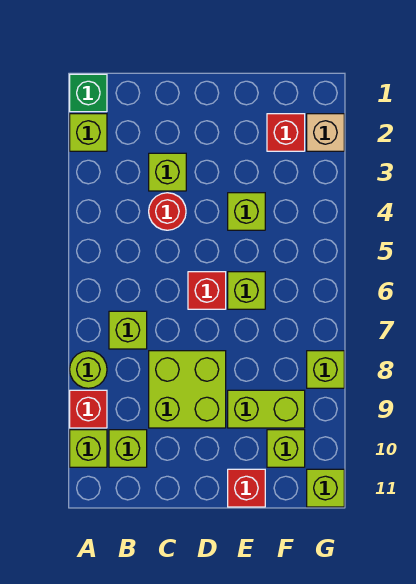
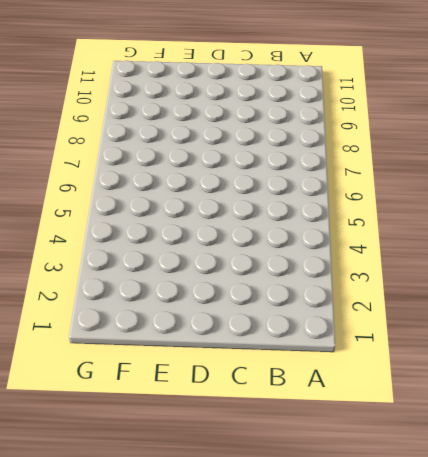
none -> green brick A1 level 1
none -> lime brick A2 level 1
none -> lime round brick A8 level 1

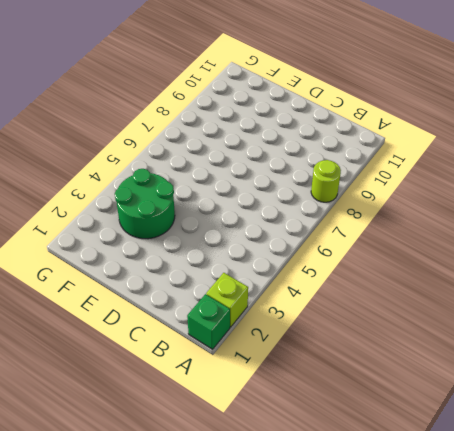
green round brick E3:F4 level 1 -> lime brick E4 level 1
none -> red brick A9 level 1
none -> lime brick A10 level 1
none -> lime brick B7 level 1

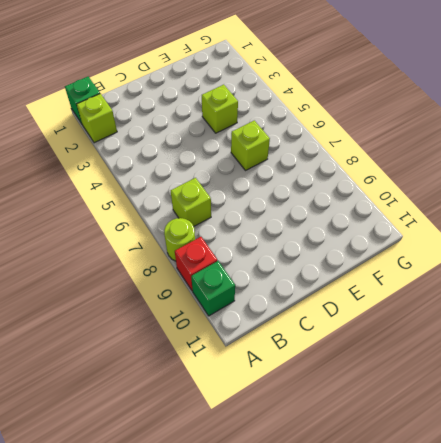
green brick A10 level 1 -> lime brick A10 level 1
none -> lime brick B10 level 1
none -> lime brick C3 level 1
none -> red round brick C4 level 1

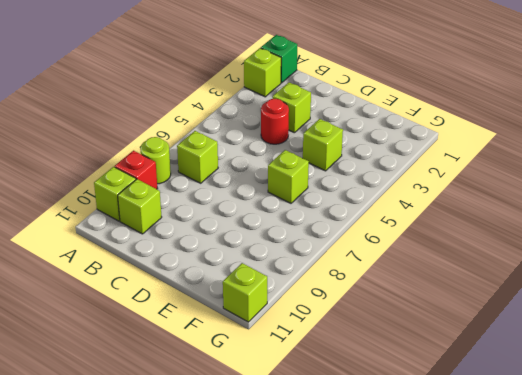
none -> lime brick C8:D9 level 1
none -> red brick D6 level 1
none -> lime brick E9:F9 level 1

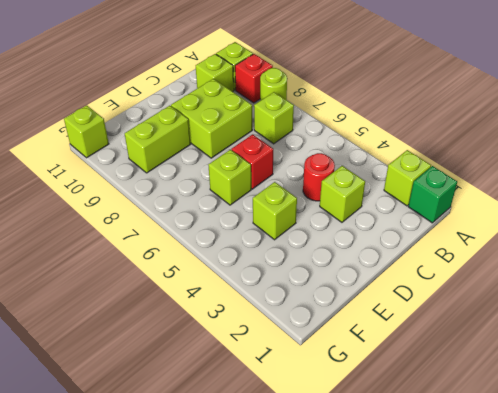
none -> red brick E11 level 1
none -> red brick F2 level 1
none -> lime brick F10 level 1

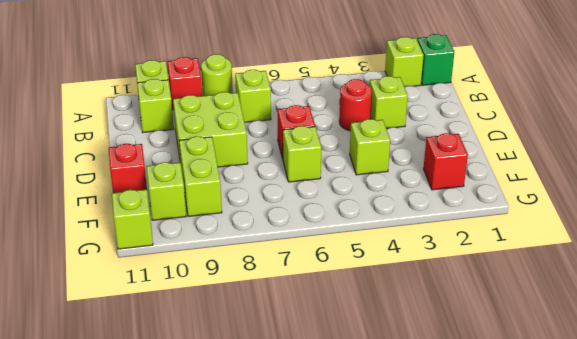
none -> tan brick G2 level 1
none -> lime brick G8 level 1

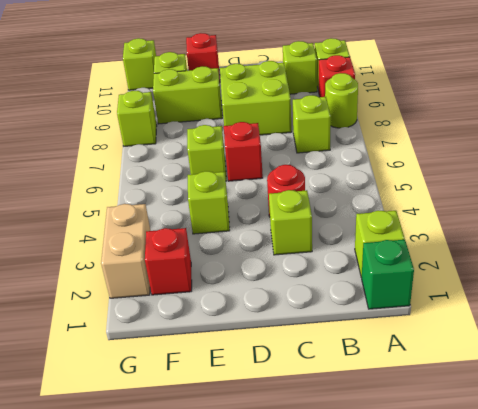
tan brick G2:G3 level 1 -> tan brick G2 level 1

